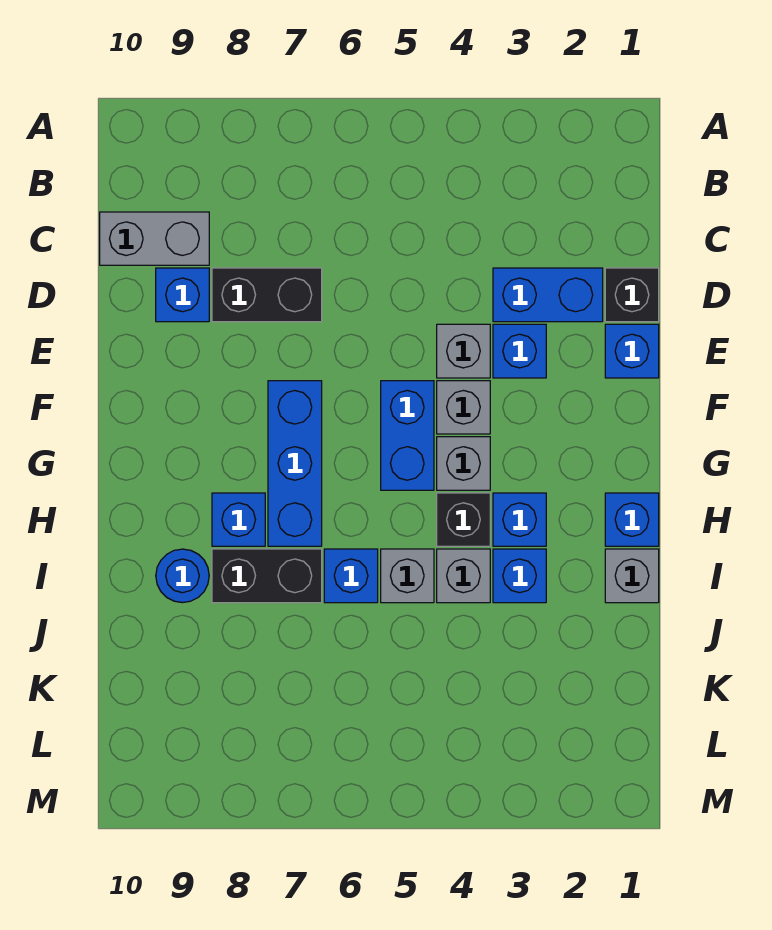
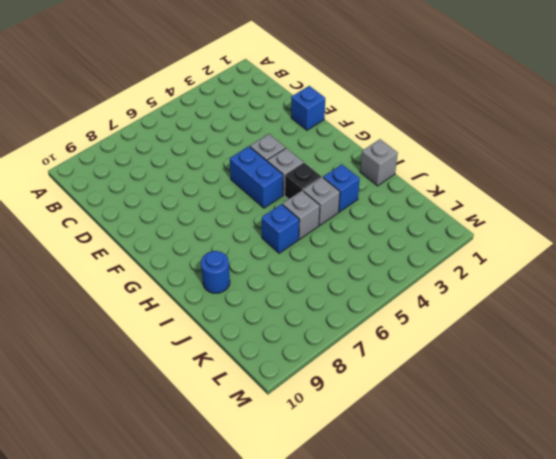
none -> grey brick C9:C10 level 1
none -> black brick D1 level 1
none -> blue brick D2:D3 level 1

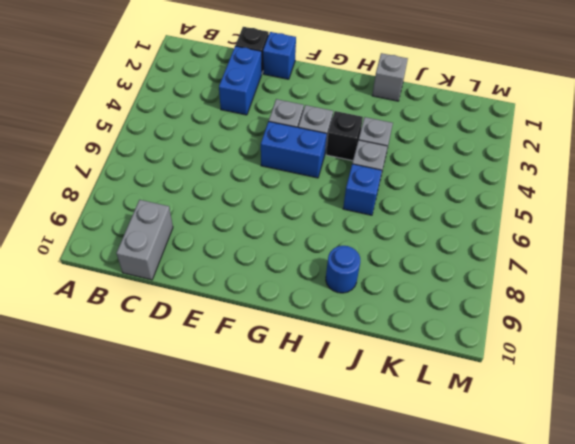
none -> black brick D7:D8 level 1
none -> blue brick D9 level 1
none -> blue brick E3 level 1

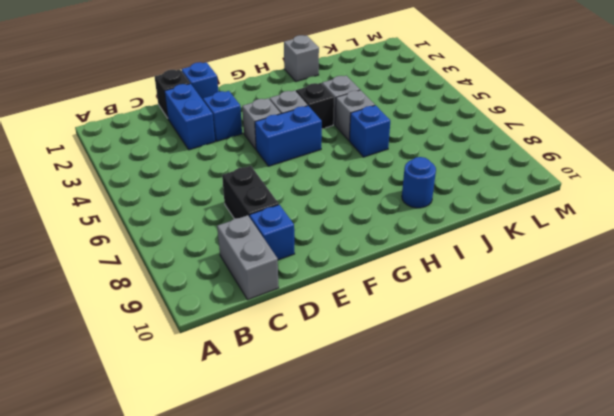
none -> grey brick E4 level 1
none -> blue brick F7:H7 level 1
none -> blue brick H1 level 1

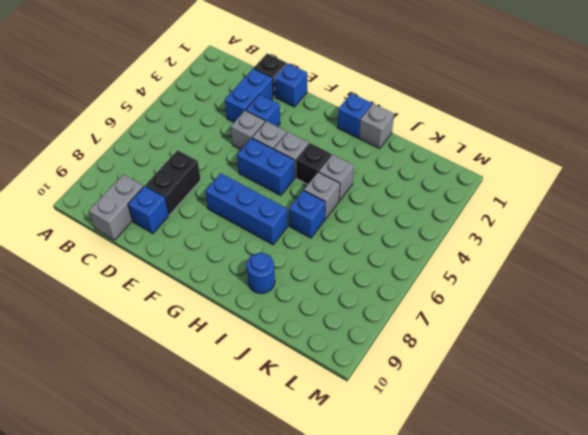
none -> blue brick H3 level 1
none -> blue brick H8 level 1
none -> blue brick I3 level 1

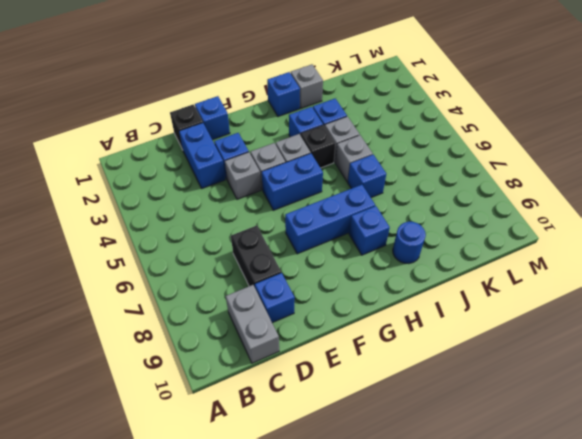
none -> black brick I7:I8 level 1

